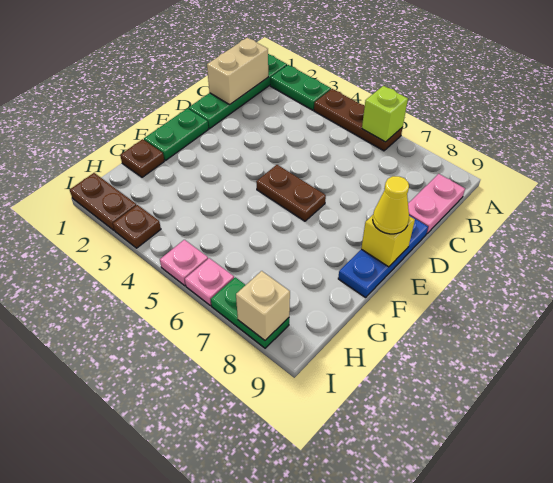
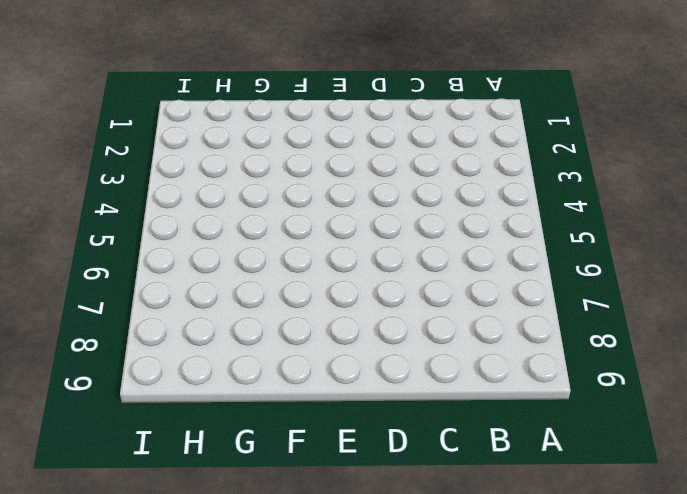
none -> green plate A1:D1 level 1
none -> green plate A2:A3 level 1
none -> brown plate A4:A6 level 1

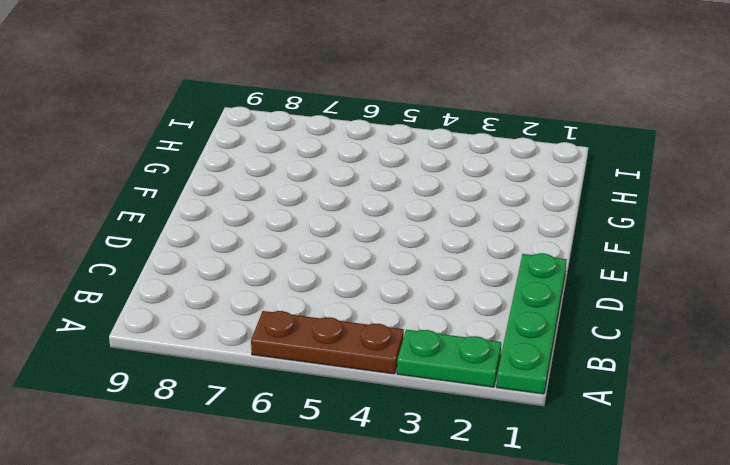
none -> pink plate B9:C9 level 1
none -> blue plate D9:F9 level 1
none -> green plate E1:F1 level 1

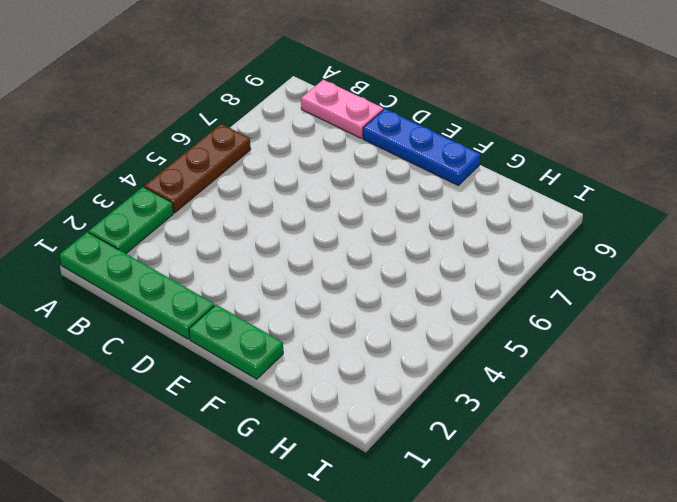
none -> brown plate E5:E6 level 1
none -> brown plate G1 level 1
none -> brown plate I1:I2 level 1

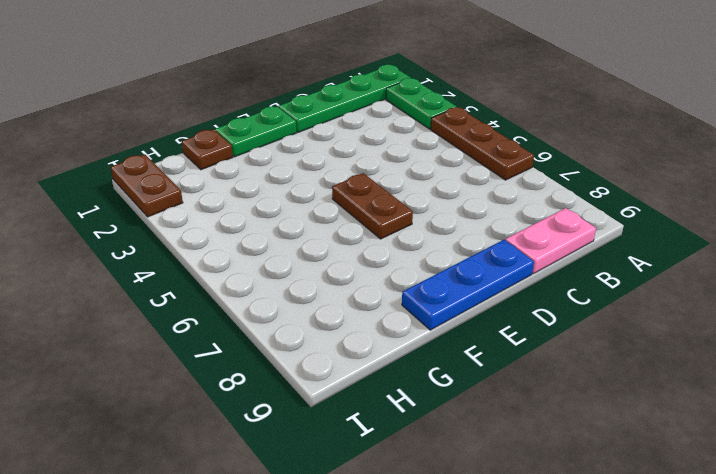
none -> brown plate I3 level 1
none -> pink plate I5 level 1
none -> pink plate I6 level 1

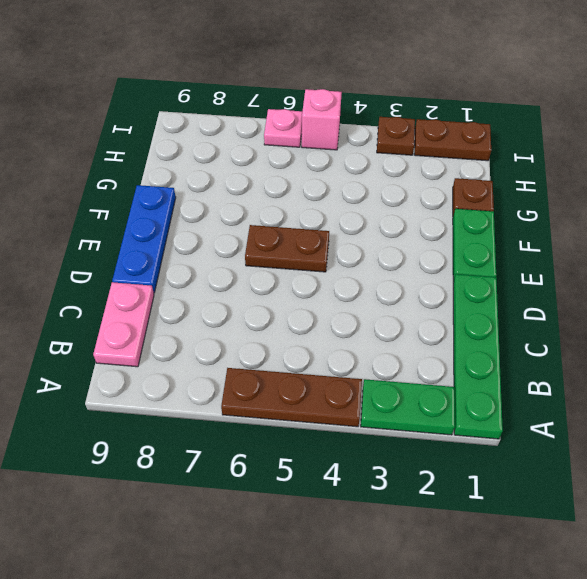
pink brick I5 level 1 -> pink plate I5 level 1
none -> green plate I7:I8 level 1
none -> lime brick A6 level 2
none -> tan brick B1:C1 level 2

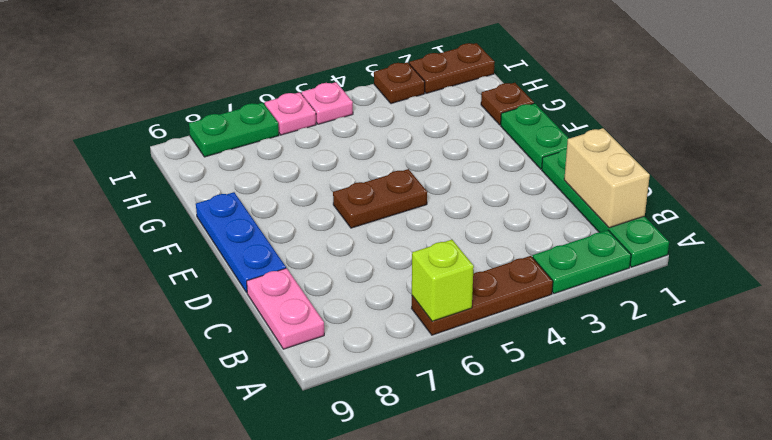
none -> yellow brick E9 level 2
none -> tan brick I8 level 2
none -> yellow cone E9 level 3

